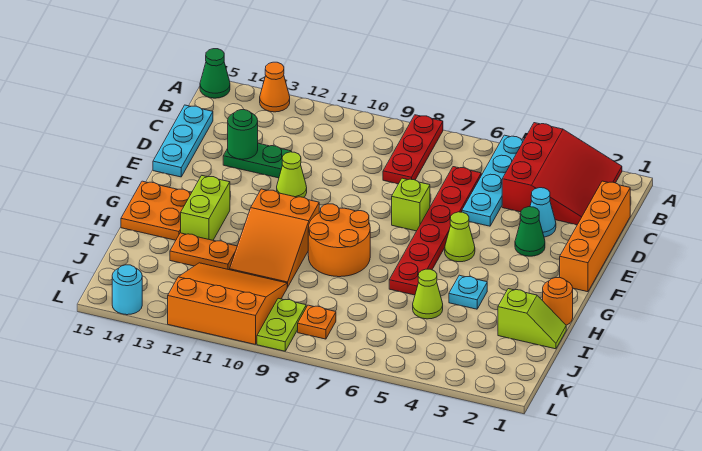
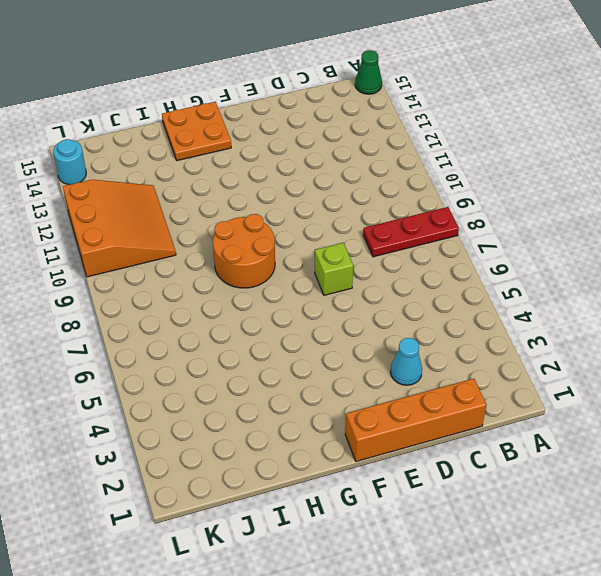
none -> red slope A2:C4 level 1 top 4
none -> cyan plate A5:D5 level 1
none -> orange cone A13 level 1

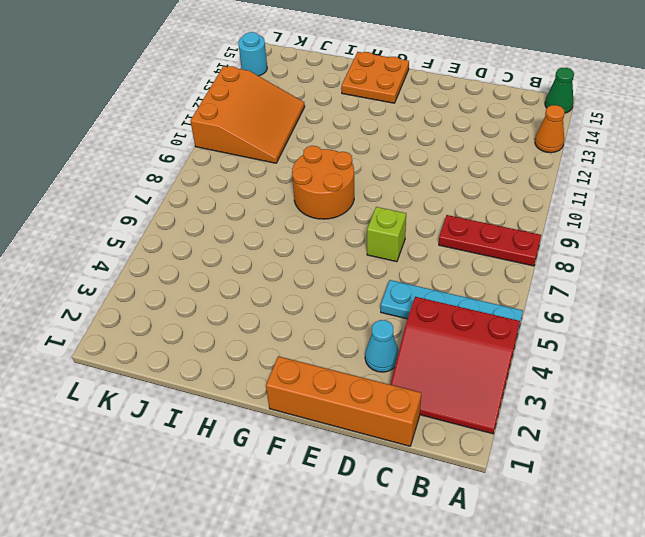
none -> red plate C6:H6 level 1
none -> cyan plate C15:E15 level 1
none -> green plate D12:D13 level 1

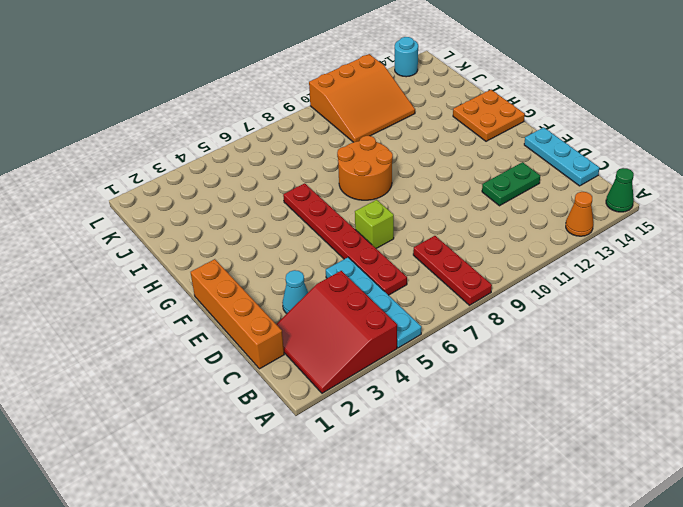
none -> green cone E3 level 1
none -> lime cone E11 level 1
none -> lime cone F5 level 1

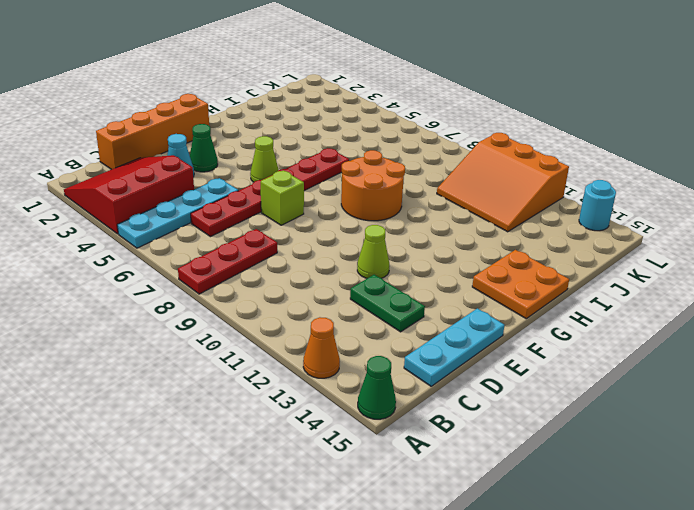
none -> orange slope G10:I11 level 1 top G
none -> lime brick G13:H13 level 1
none -> orange round brick H1 level 1

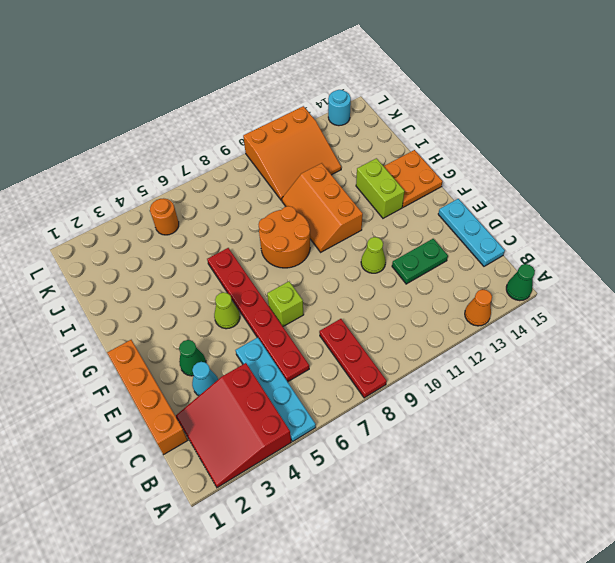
orange slope G10:I11 level 1 top 11 -> orange slope G10:I11 level 1 top G
orange round brick K5 level 1 -> orange round brick H1 level 1
none -> cyan plate H4 level 1
none -> lime slope I1:I2 level 1 top 2
none -> lime cone I5 level 1

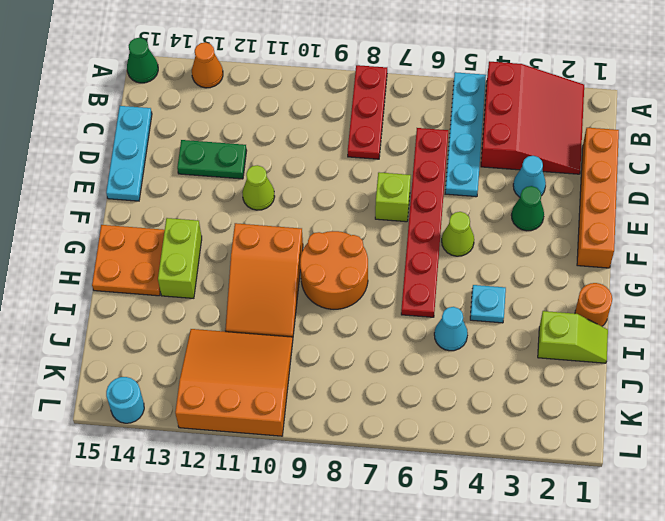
cyan cone I5 level 1 -> lime cone I5 level 1
none -> orange plate I12:I13 level 1
none -> orange plate K8 level 1
none -> lime plate K9:L9 level 1

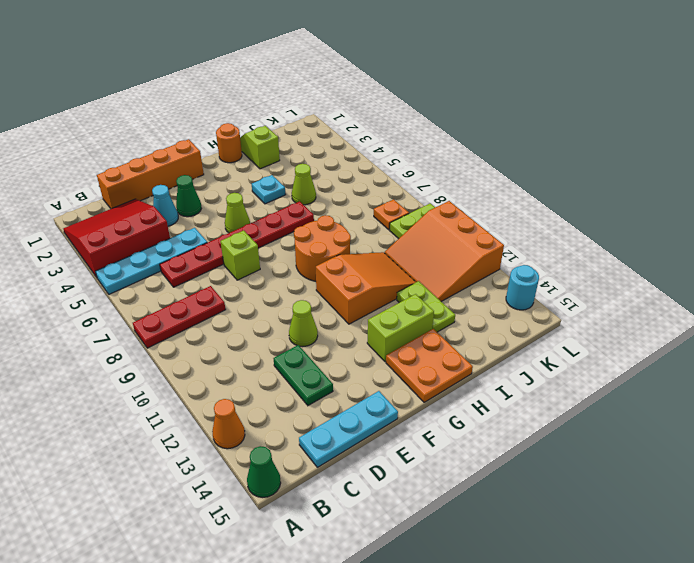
lime plate I12:I13 level 1 -> orange plate I12:I13 level 1
none -> green round brick D13 level 2

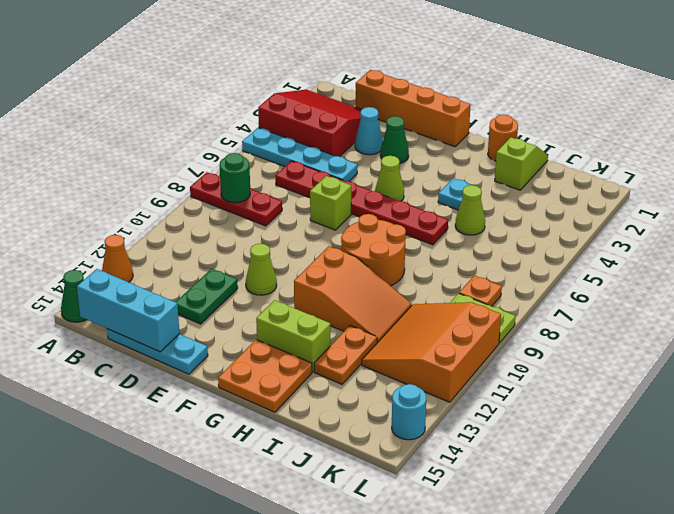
green round brick B8 level 2 -> green round brick D13 level 2
cyan brick B15:D15 level 2 -> none

